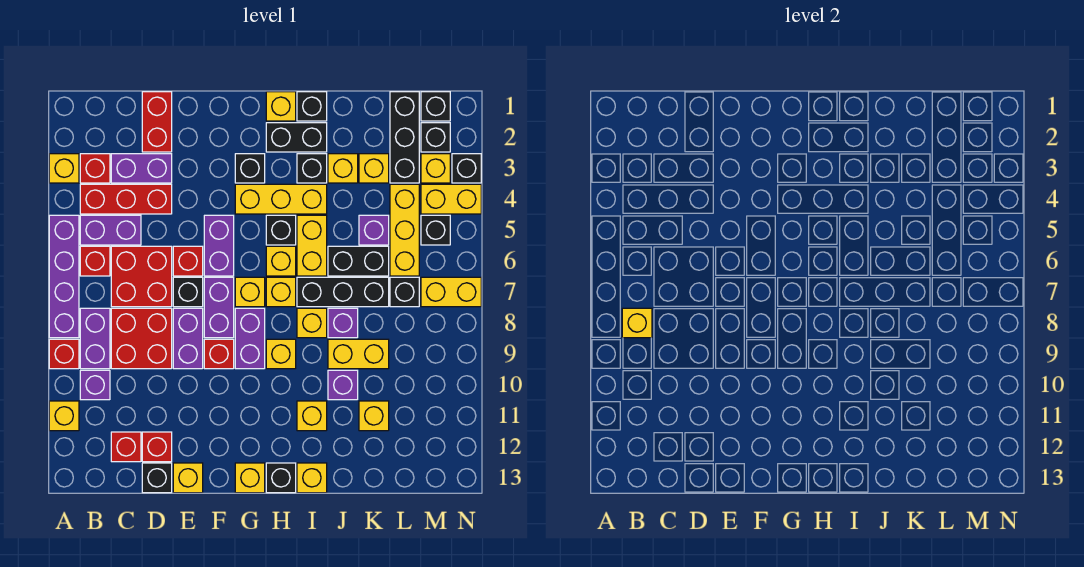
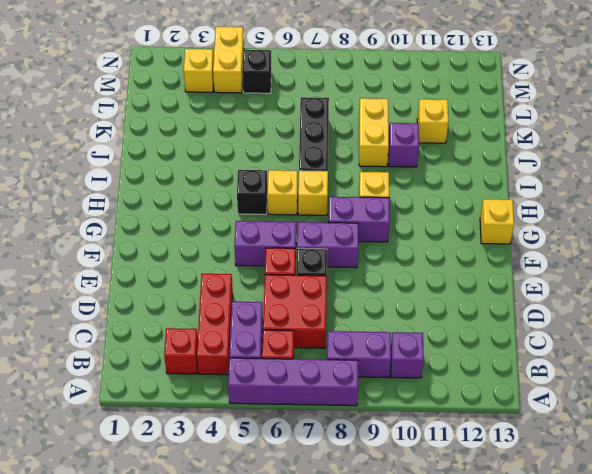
none -> yellow brick A3 level 1
none -> red brick A9 level 1
none -> yellow brick A11 level 1
none -> purple brick C3:D3 level 1

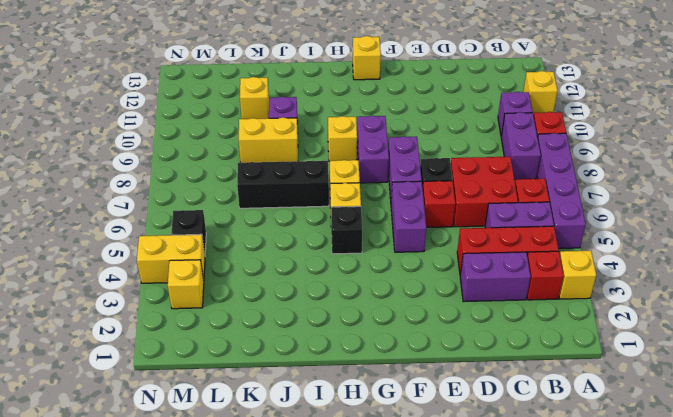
none -> red brick C8:D9 level 1
none -> red brick C12 level 1
none -> red brick D1:D2 level 1
none -> red brick D12 level 1

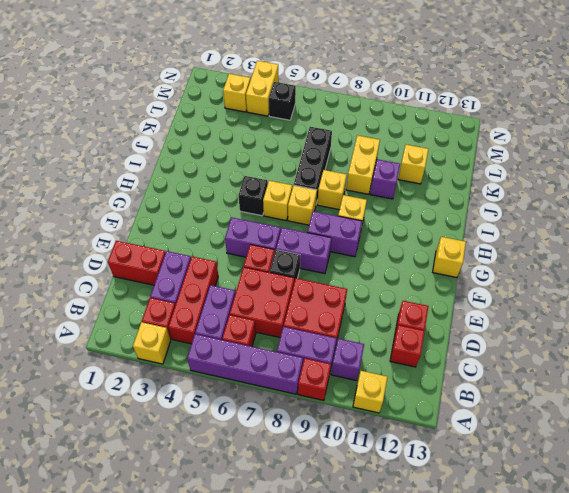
none -> black brick D13 level 1
none -> purple brick E8:E9 level 1
none -> yellow brick E13 level 1
none -> red brick F9 level 1

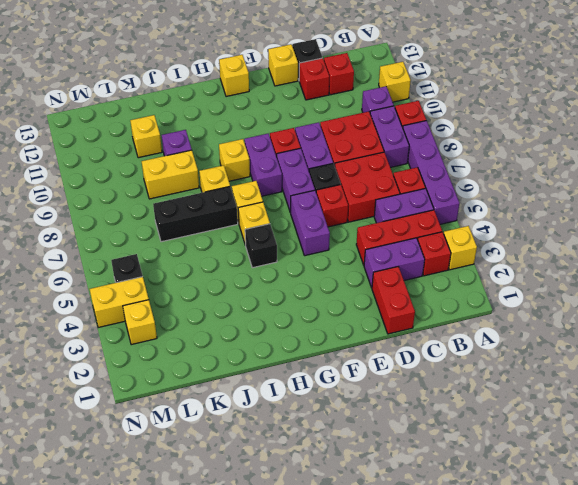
none -> black brick G3 level 1
none -> yellow brick G4:I4 level 1
none -> yellow brick G7 level 1
none -> yellow brick H1 level 1

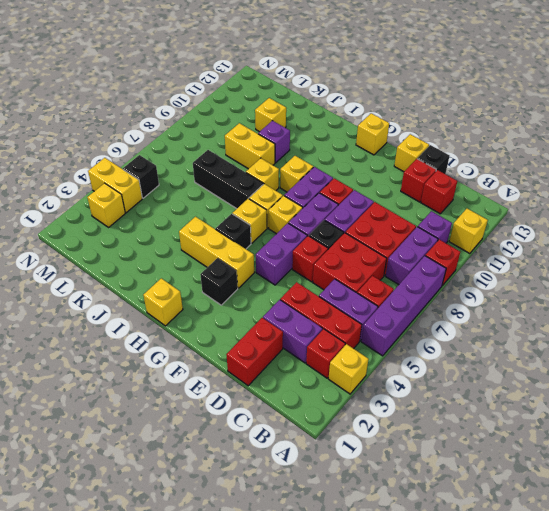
none -> black brick H2:I2 level 1
none -> black brick H13 level 1
none -> black brick I1 level 1
none -> black brick I3 level 1

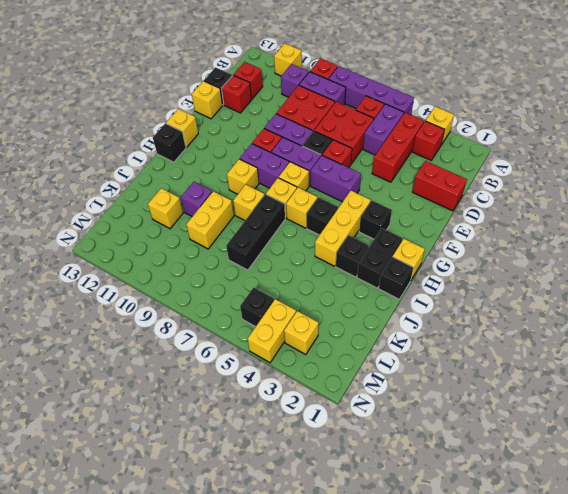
none -> purple brick C3:D3 level 1
none -> yellow brick I5:I6 level 1
none -> yellow brick I11 level 1
none -> yellow brick I13 level 1

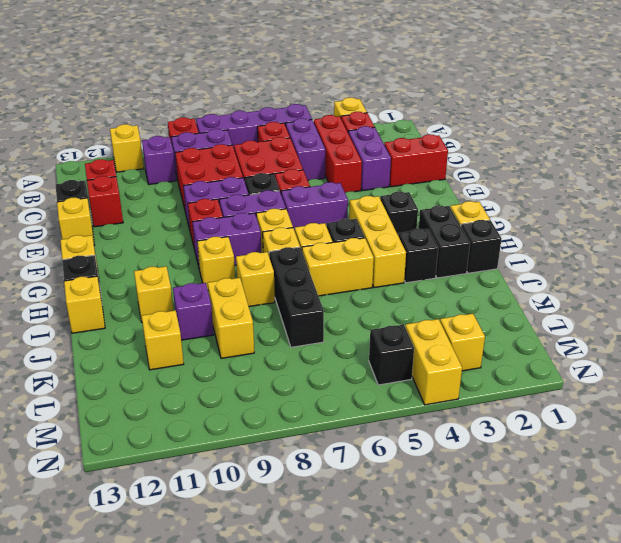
none -> yellow brick J3 level 1
none -> black brick J6:K6 level 1
none -> purple brick J8 level 1
none -> yellow brick K3 level 1

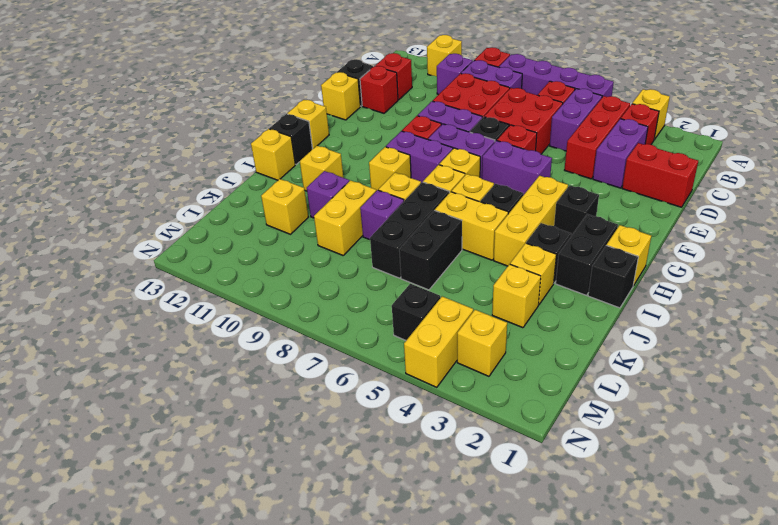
none -> purple brick K5 level 1
none -> black brick L1:L3 level 1
none -> yellow brick L4:L6 level 1
none -> black brick L7 level 1

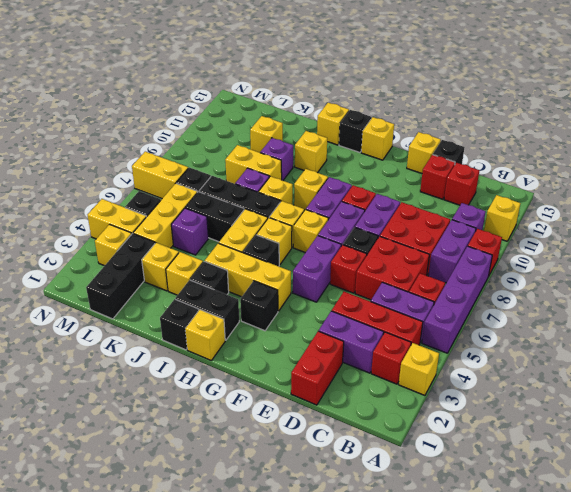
none -> black brick M1 level 1
none -> black brick M2 level 1
none -> black brick N3 level 1
none -> yellow brick B8 level 2

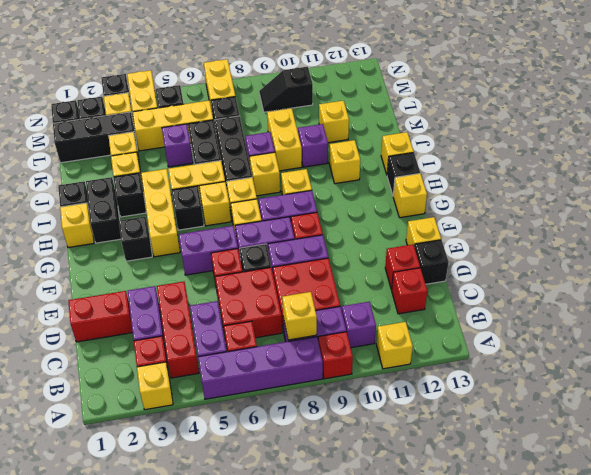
black slope M9:M10 level 1 top 10 -> none

